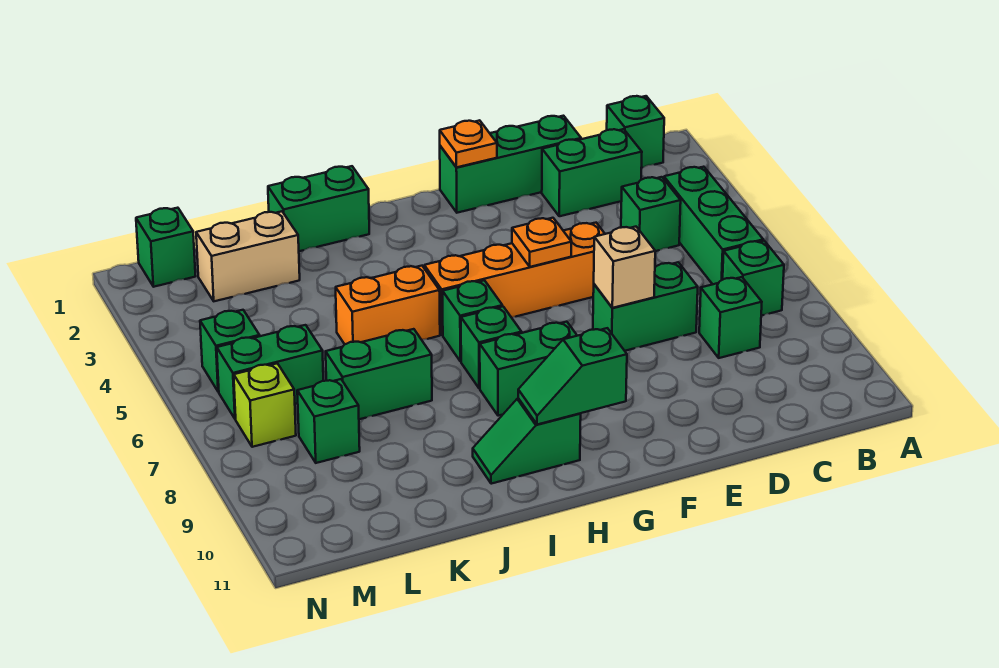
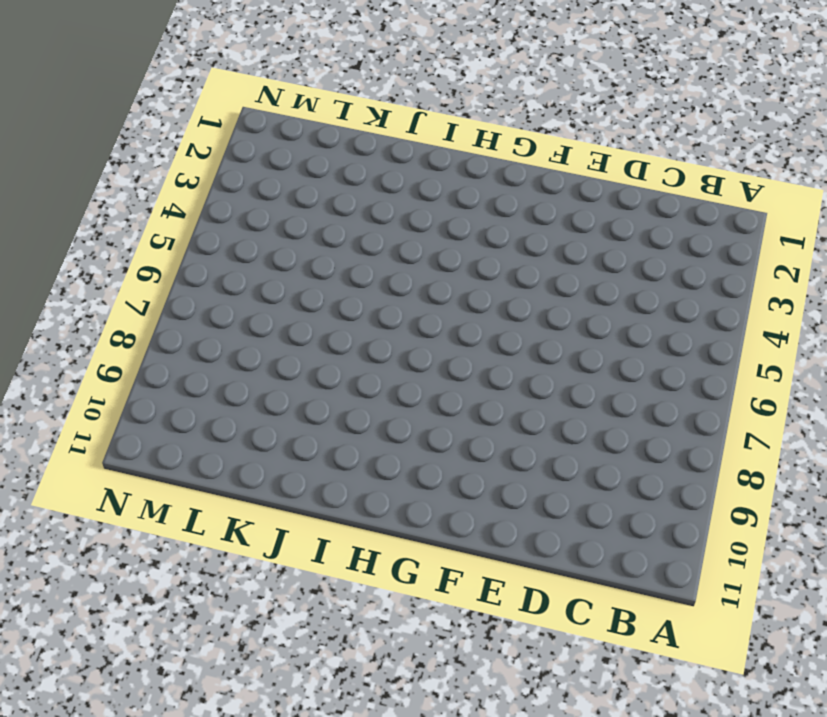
none -> green brick B1 level 1
none -> green brick B4:B6 level 1
none -> green brick B7 level 1

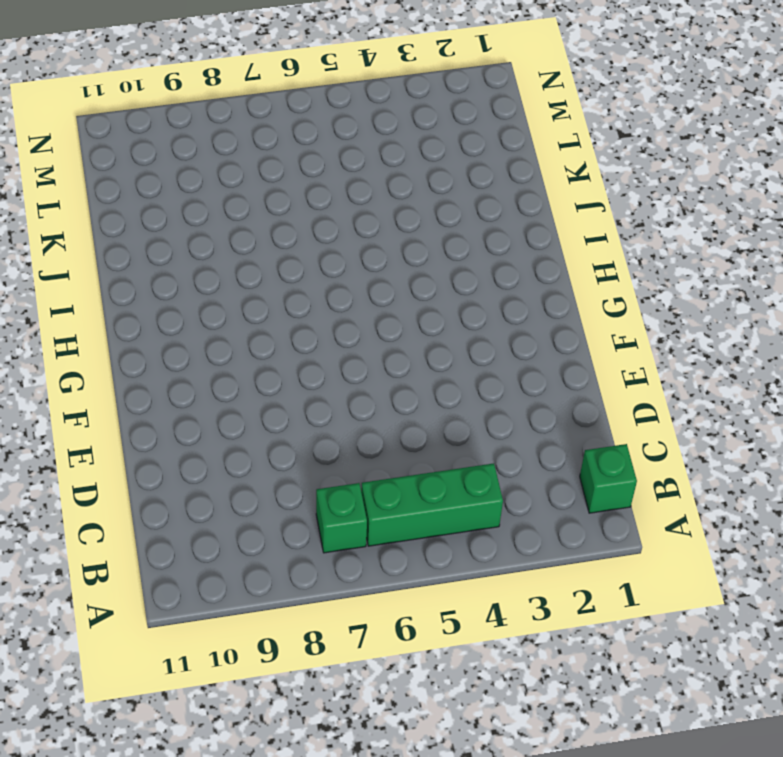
none -> green brick C2:D2 level 1
none -> green brick C4 level 1
none -> green brick C8 level 1

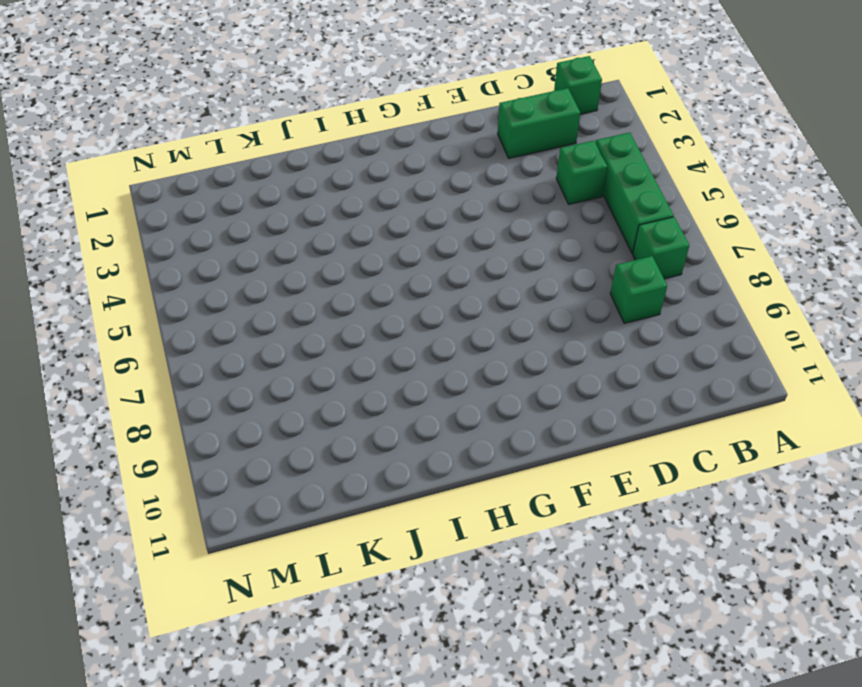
none -> green brick D1:F1 level 1
none -> green brick D7:E7 level 1
none -> orange brick E5:H5 level 1

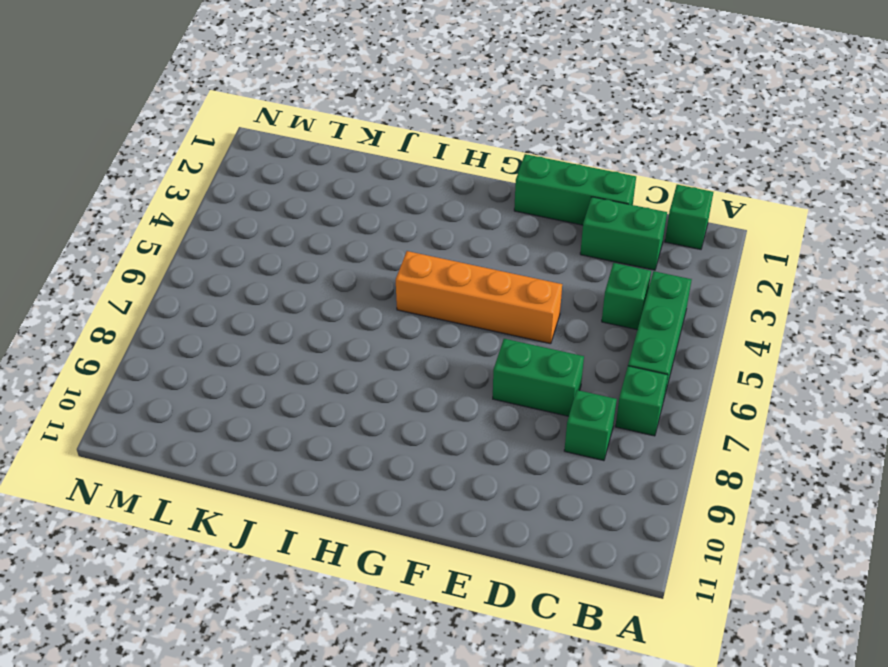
none -> green brick G8:H8 level 1
none -> green brick H6 level 1
none -> green brick H7 level 1

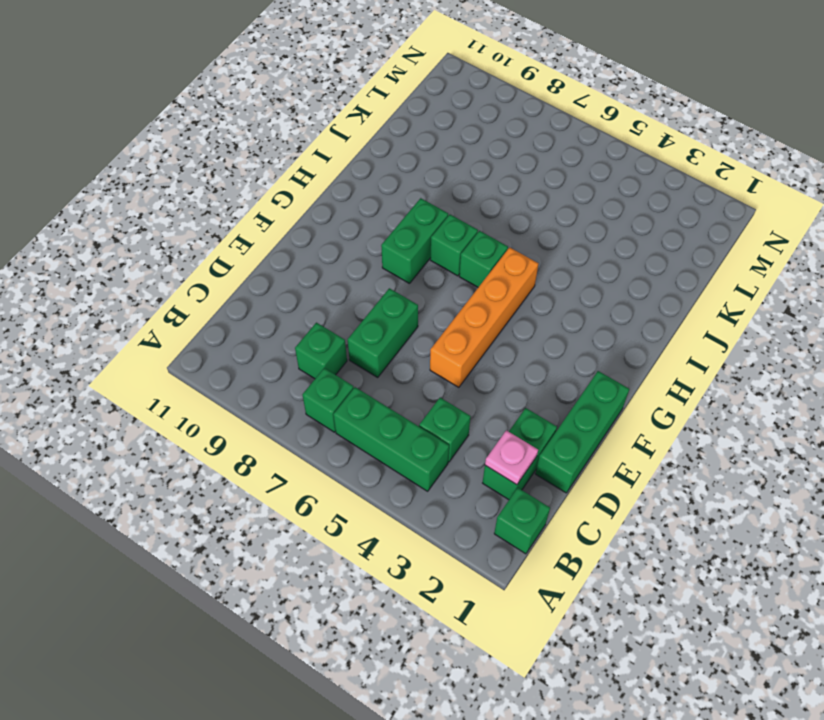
pink plate C2 level 2 -> none
none -> green slope H10:I10 level 1 top H
none -> green brick I1:J1 level 1
none -> orange brick I5:J5 level 1

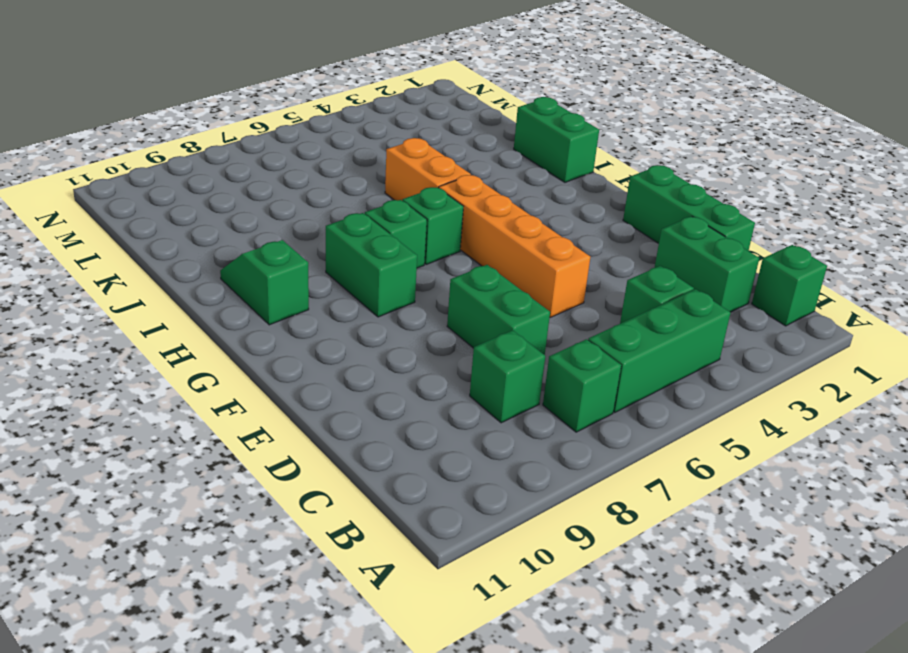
none -> green brick J7:K7 level 1
none -> tan brick K2:L2 level 1
none -> green brick L6:M6 level 1

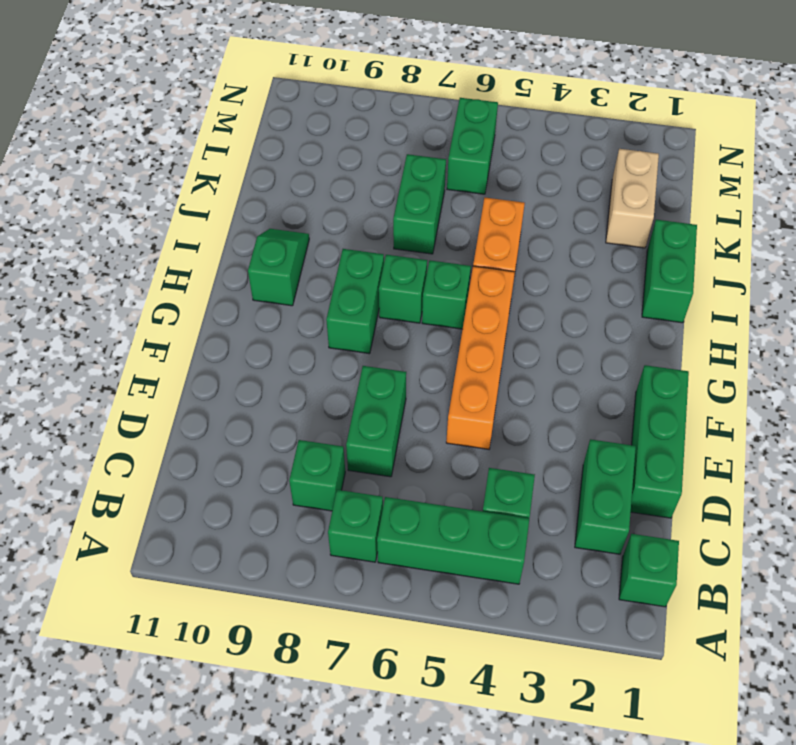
none -> green brick L8 level 1
none -> green brick M1 level 1
none -> green brick M5 level 1

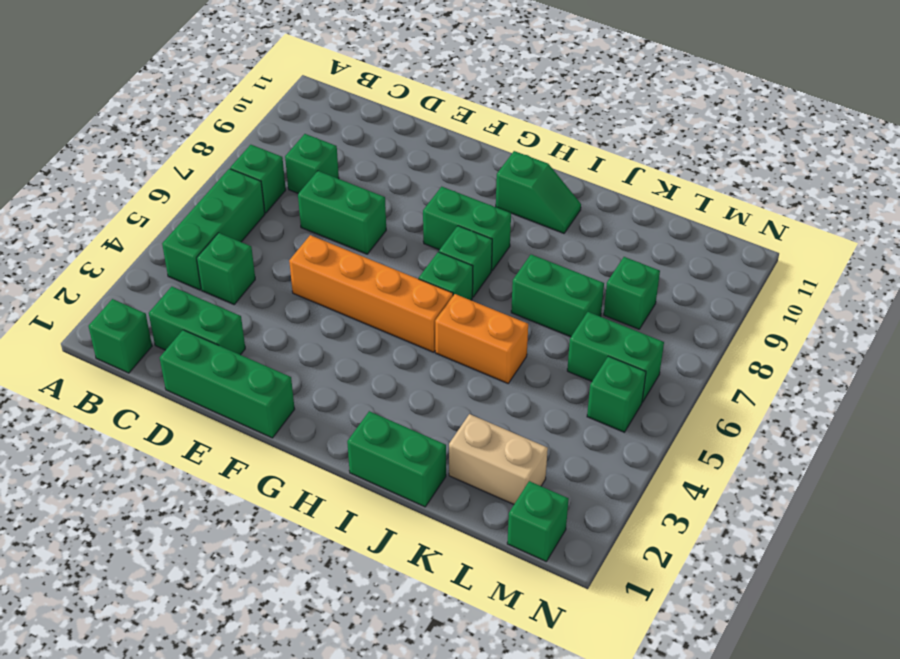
none -> lime brick M7 level 1
none -> tan brick E7 level 2
none -> orange plate F1 level 2

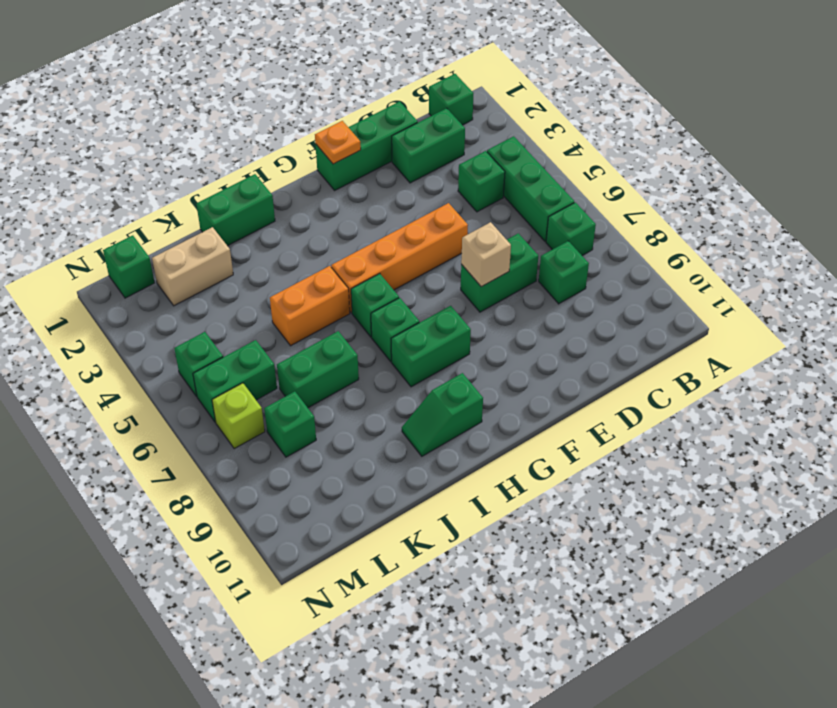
none -> orange plate F5 level 2
none -> green slope G10:H10 level 2 top G

